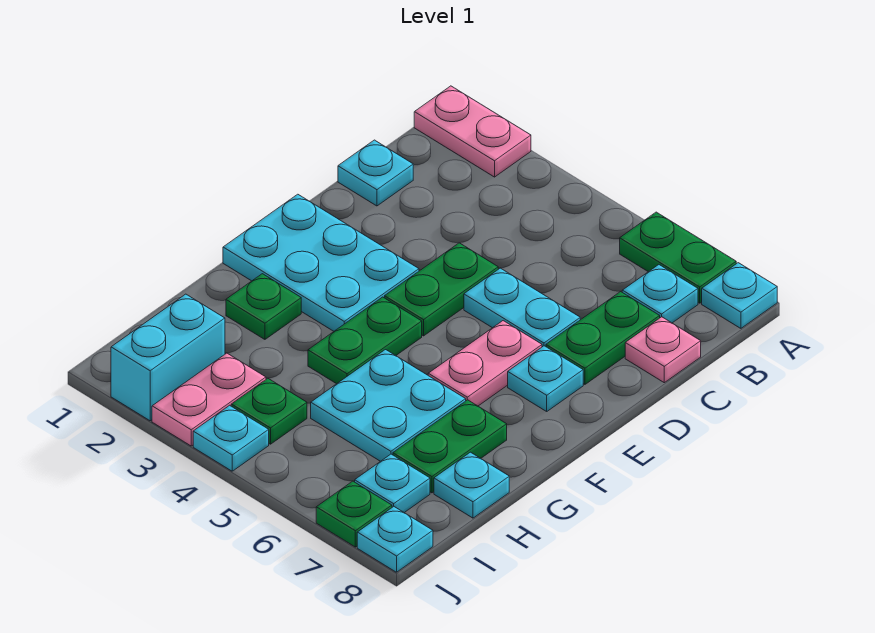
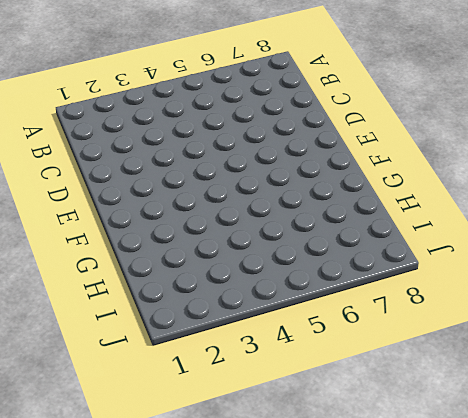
none -> pink plate A1:A2 level 1
none -> green plate A6:A7 level 1
none -> cyan plate A8 level 1

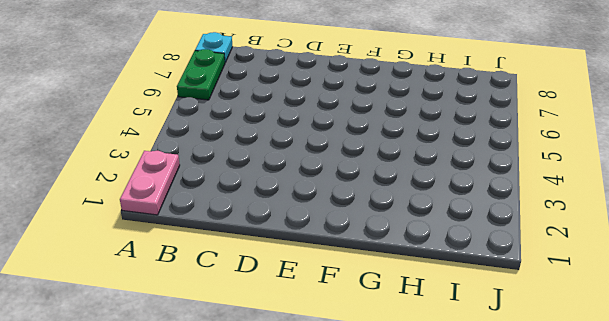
none -> cyan plate B7 level 1
none -> cyan plate C1 level 1
none -> green plate C7:D7 level 1

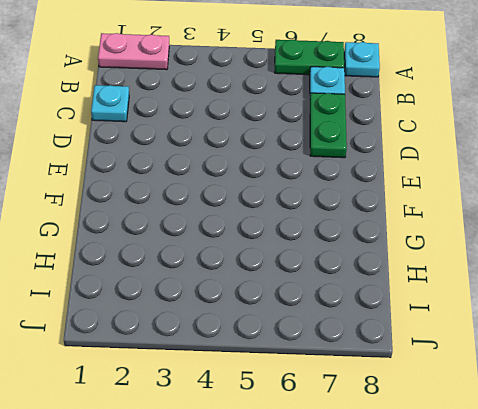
none -> pink plate C8 level 1
none -> green plate D4:E4 level 1
none -> cyan plate D5:D6 level 1

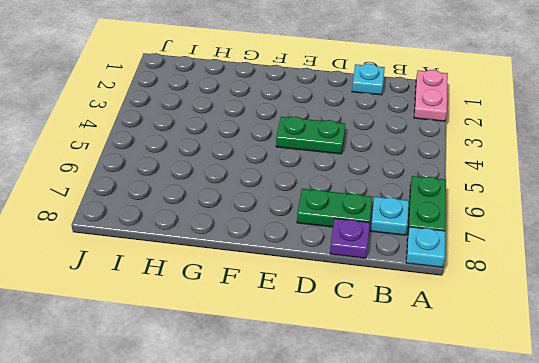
purple plate C8 level 1 -> pink plate C8 level 1
none -> cyan plate D5:D6 level 1
none -> cyan plate E1:F3 level 1
none -> pink plate E6:F6 level 1

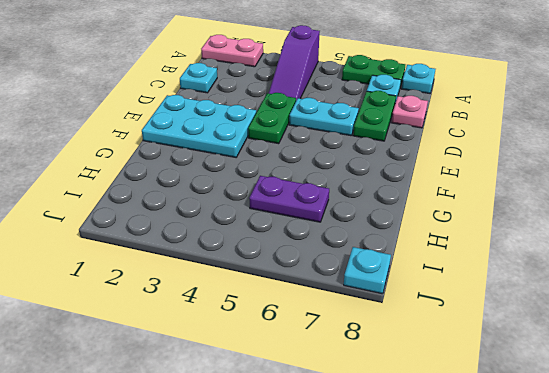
purple slope A4:C4 level 1 top A -> none
purple plate H5:H6 level 1 -> cyan plate G5:H6 level 1
none -> pink plate E6:F6 level 1
none -> cyan plate E7 level 1
none -> green plate F4:G4 level 1

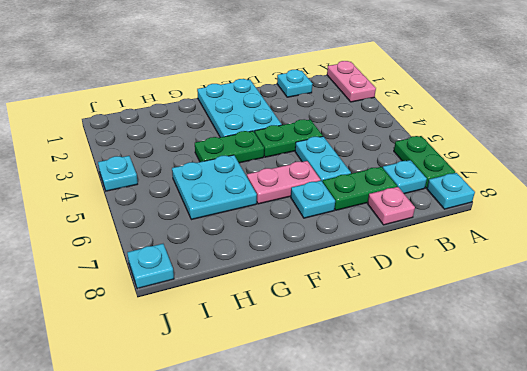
none -> green plate G2 level 1
none -> green plate G7:H7 level 1
none -> cyan plate H8 level 1

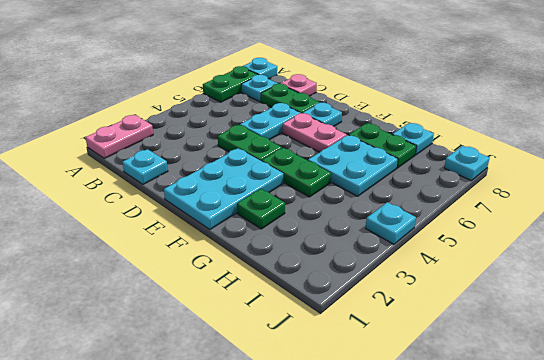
none -> cyan brick I2:J2 level 1
none -> pink plate I3:J3 level 1
none -> green plate I4 level 1

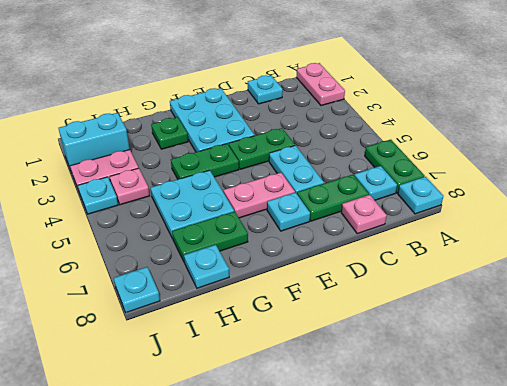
pink plate I4 level 1 -> green plate I4 level 1
none -> cyan plate I7 level 1
none -> green plate J7 level 1

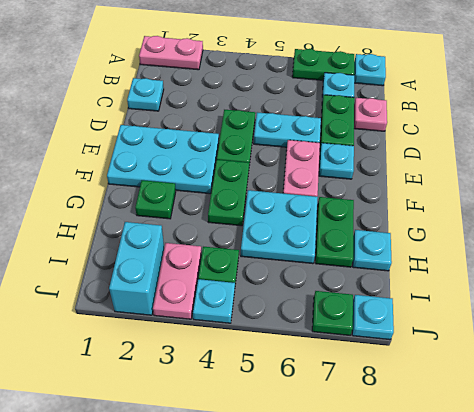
none -> cyan plate I7 level 1

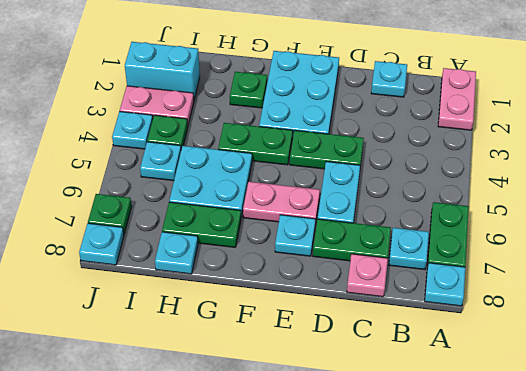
cyan plate I5 level 1 -> cyan plate I7 level 1

